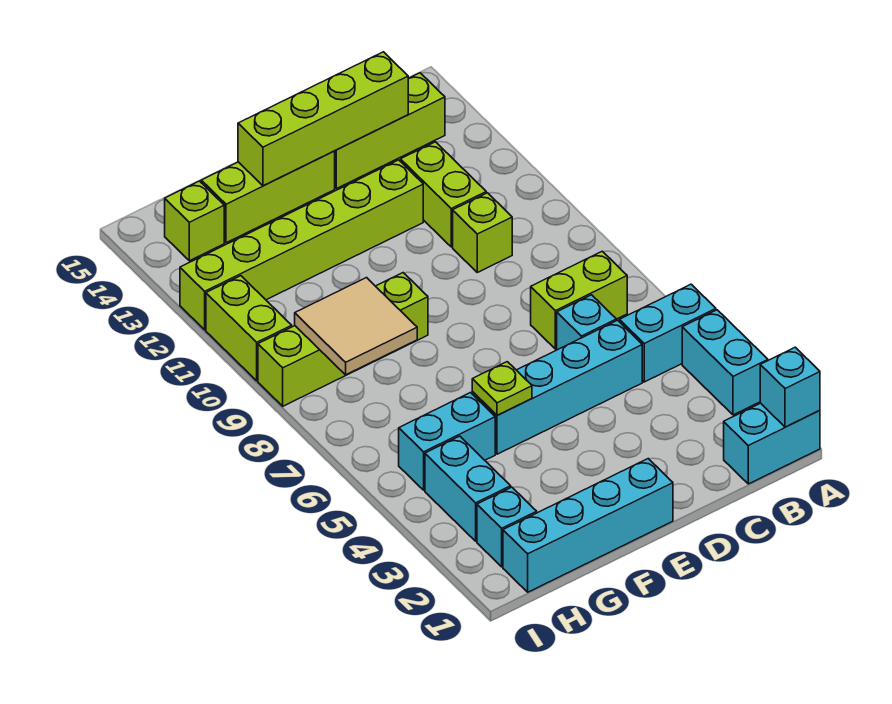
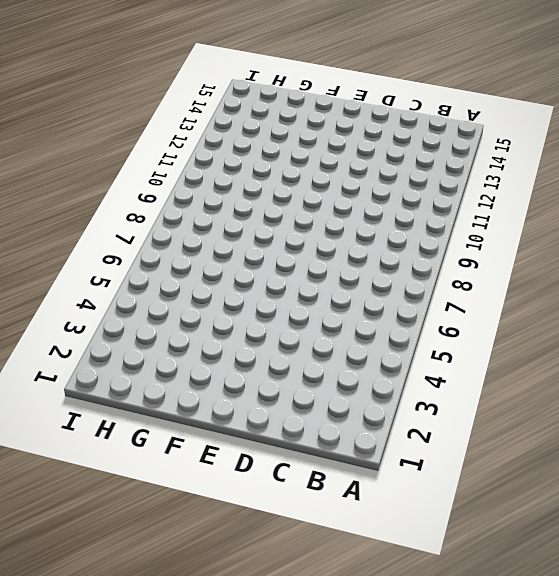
none -> cyan brick A1:B1 level 1
none -> cyan brick A3:A4 level 1
none -> cyan brick A5:B5 level 1

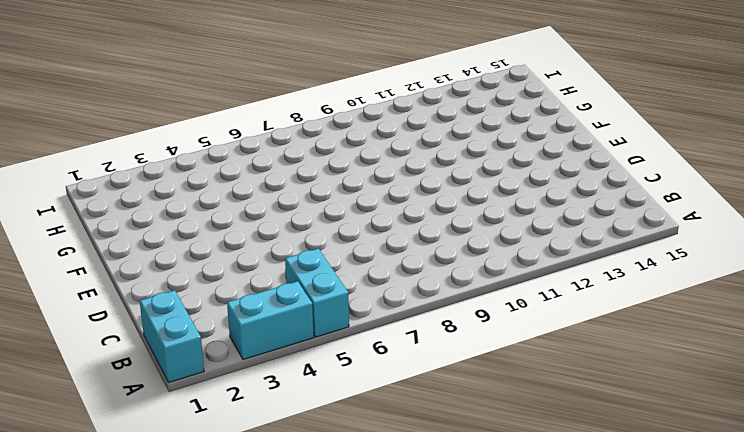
none -> lime brick B7:C7 level 1
none -> lime brick B14:D14 level 1
none -> cyan brick C5:F5 level 1

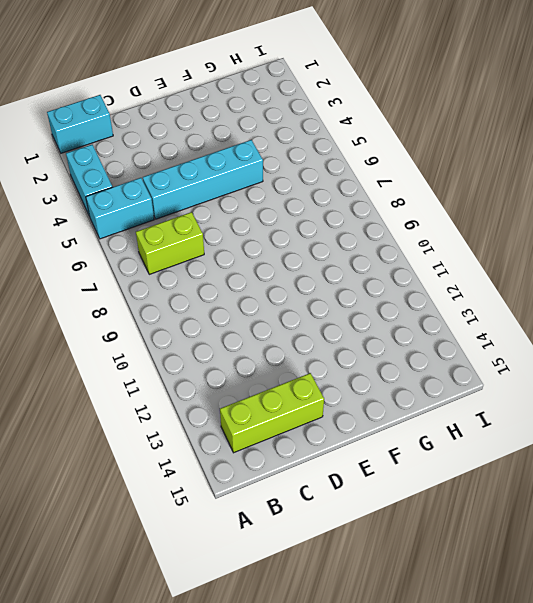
none -> cyan brick C6 level 1
none -> lime brick C10 level 1
none -> lime brick C11:C12 level 1

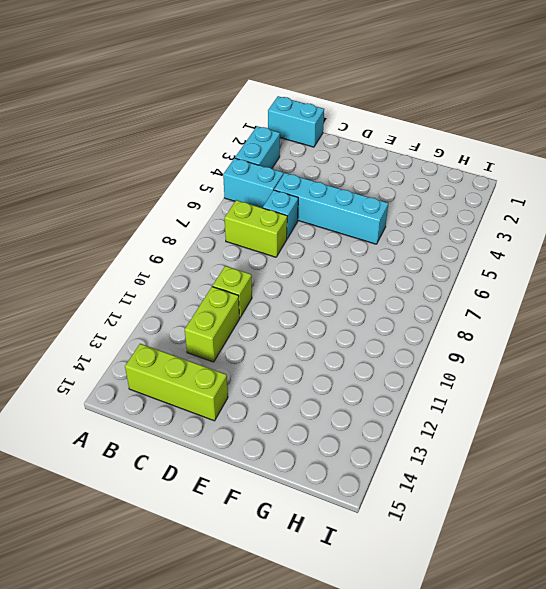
none -> lime brick D12:I12 level 1
none -> cyan brick E1:H1 level 1
none -> lime brick E14:G14 level 1

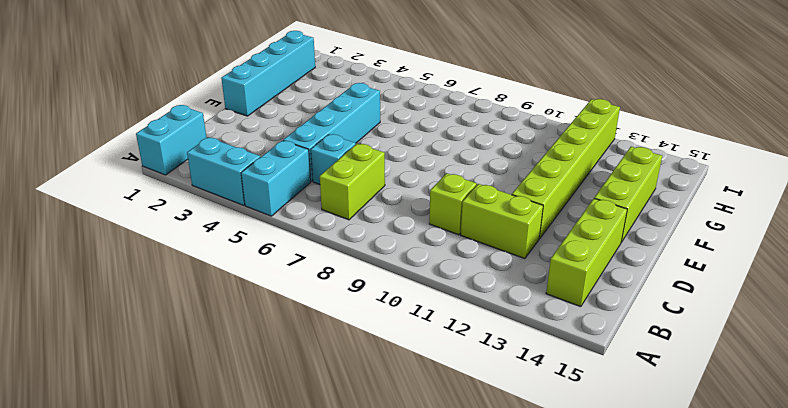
none -> lime brick F9:I9 level 1
none -> cyan brick G5:H5 level 1
none -> cyan brick H2 level 1

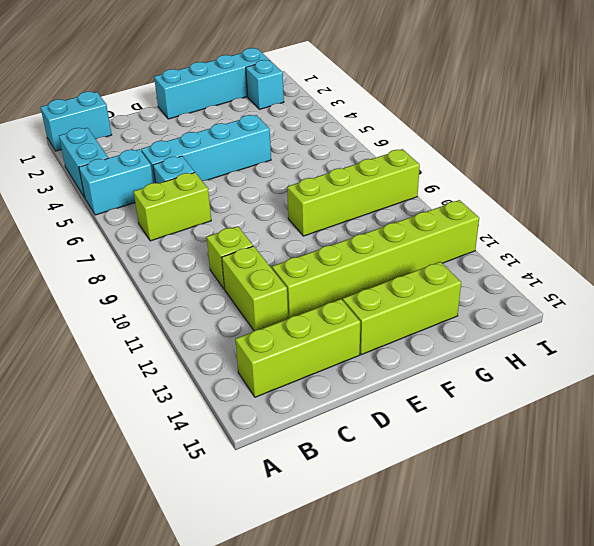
none -> cyan brick G5:H5 level 1
none -> cyan brick H3:H4 level 1
none -> lime brick H14 level 1

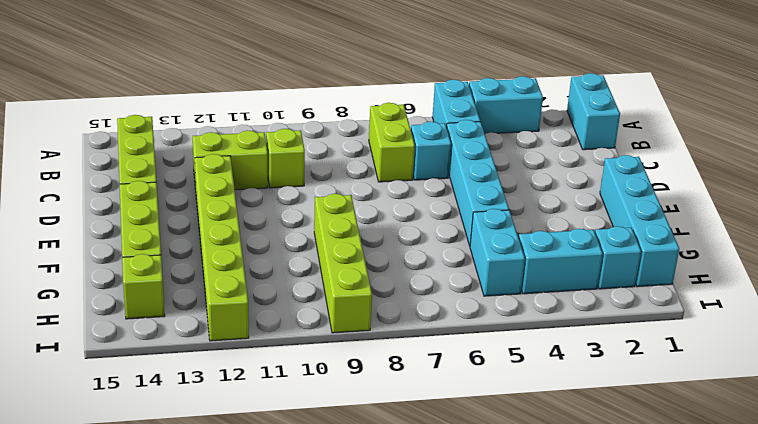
none -> lime brick I10:I11 level 1
none -> cyan brick A1 level 2
none -> lime brick C14:F14 level 2

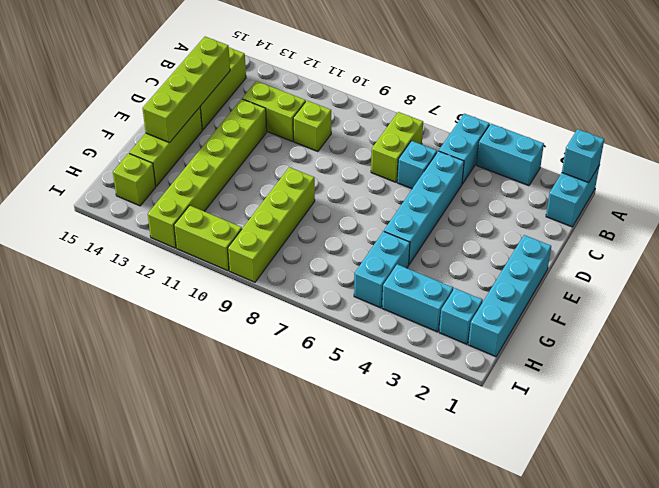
none -> lime plate F5 level 2
none -> tan tile G8:H9 level 2

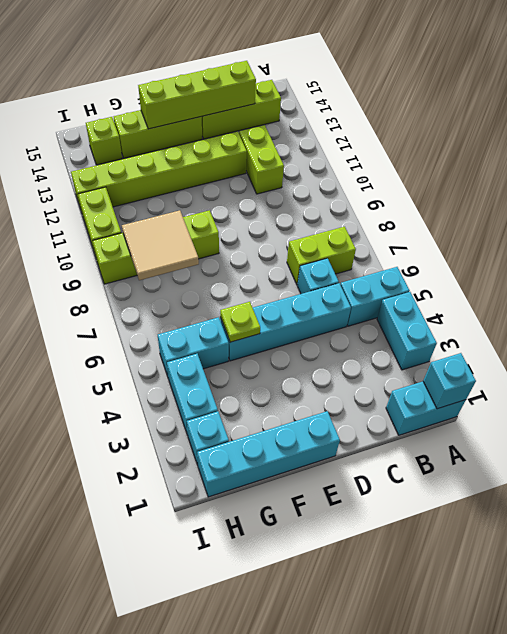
none -> lime brick C10 level 1

